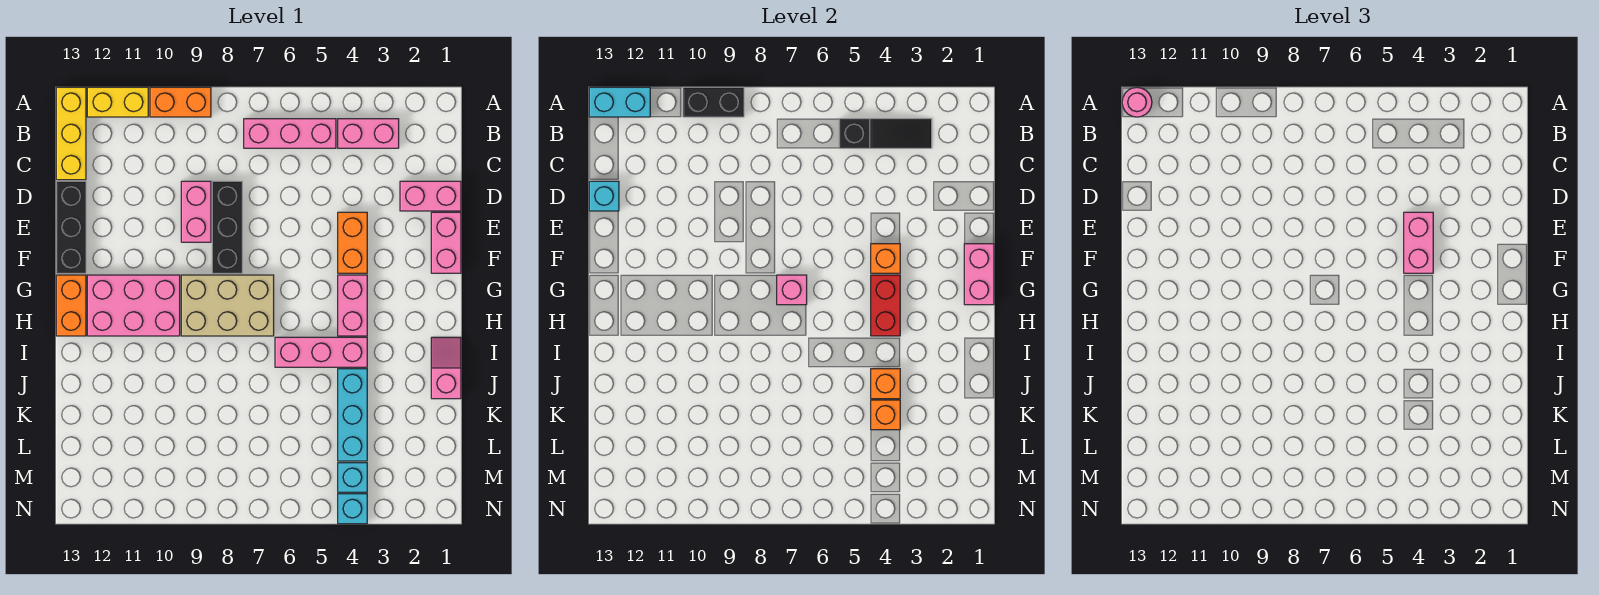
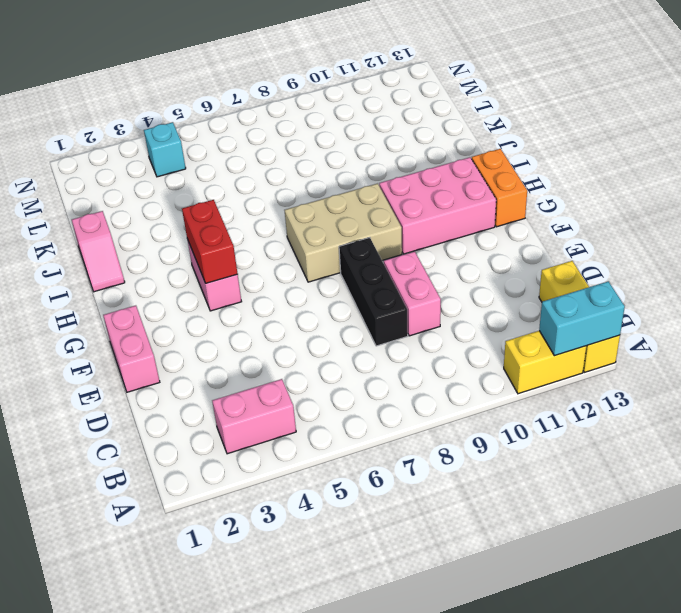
none -> orange brick A9:A10 level 1
none -> pink brick B5:B7 level 1
none -> pink brick D1:D2 level 1
none -> black brick D13:F13 level 1

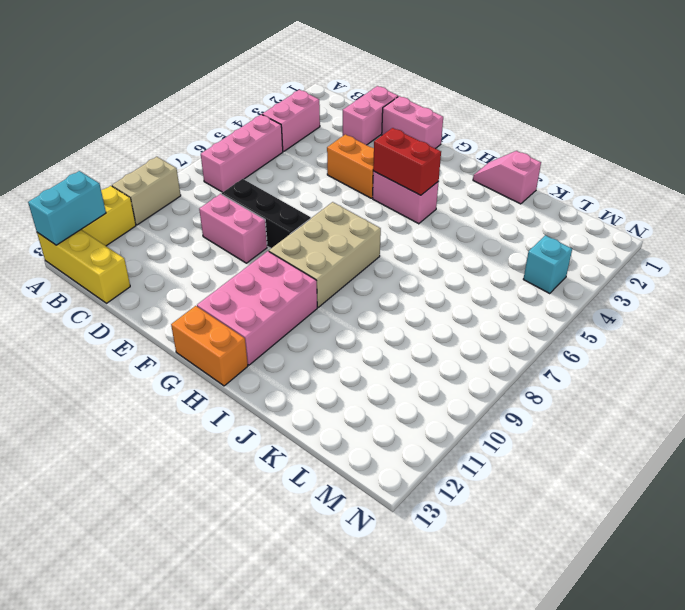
tan brick A9:A10 level 1 -> orange brick A9:A10 level 1
none -> black brick D13:F13 level 1
none -> pink brick I4:I6 level 1
none -> cyan brick J4:L4 level 1
none -> cyan brick N4 level 1

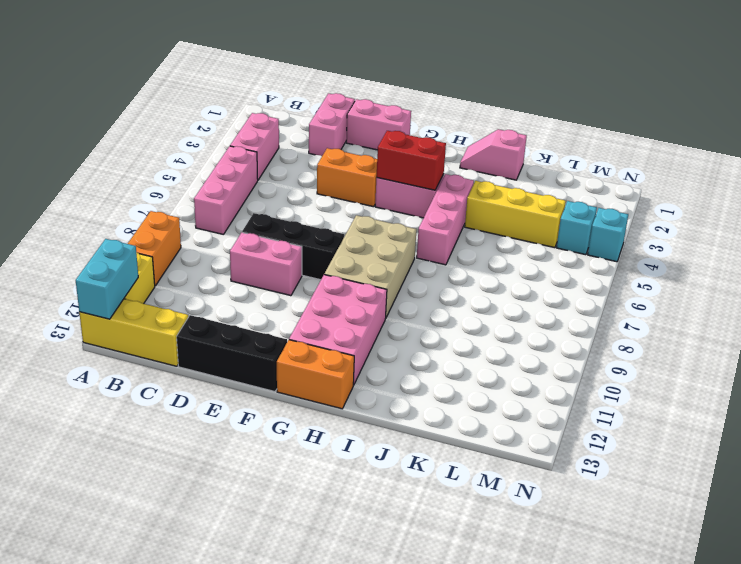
yellow brick J4:L4 level 1 -> cyan brick J4:L4 level 1
none -> black brick A9:A10 level 2
none -> black slope B3:B5 level 2 top 5
none -> cyan brick D13 level 2
none -> pink brick F1:G1 level 2

